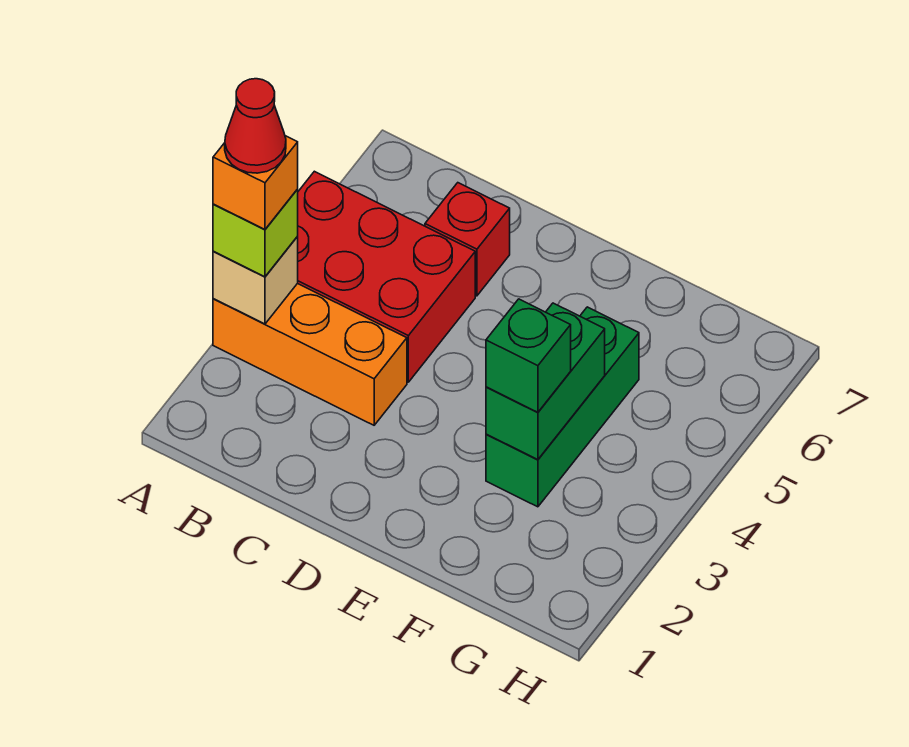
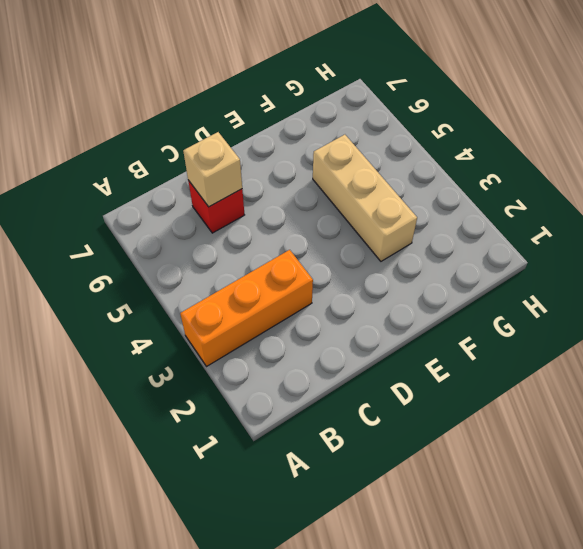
tan brick C6 level 2 -> tan brick A3 level 2
tan brick F3:F5 level 1 -> green brick F3:F5 level 1
none -> red brick A4:C5 level 1
none -> green brick F3:F4 level 2

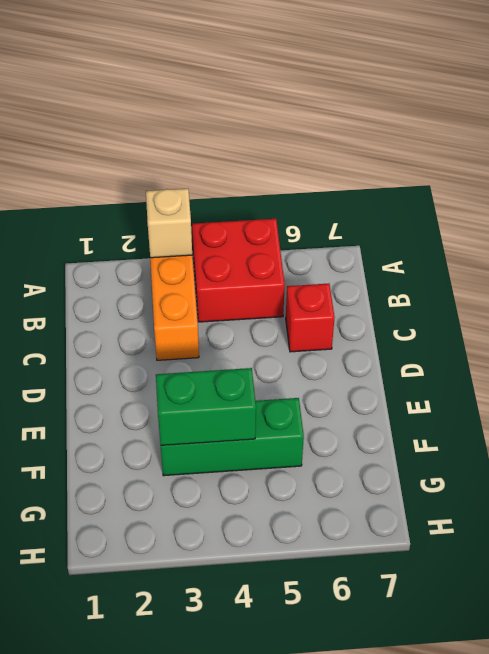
red brick A4:B5 level 1 -> red brick A4:C5 level 1
none -> lime brick A3 level 3
none -> green brick F3 level 3

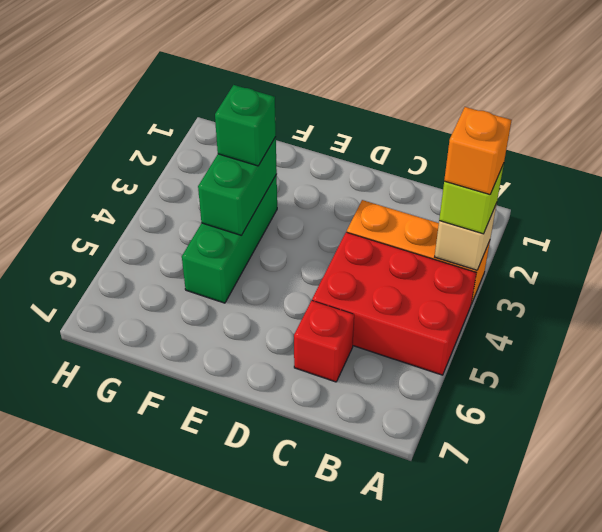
none -> red cone A3 level 5

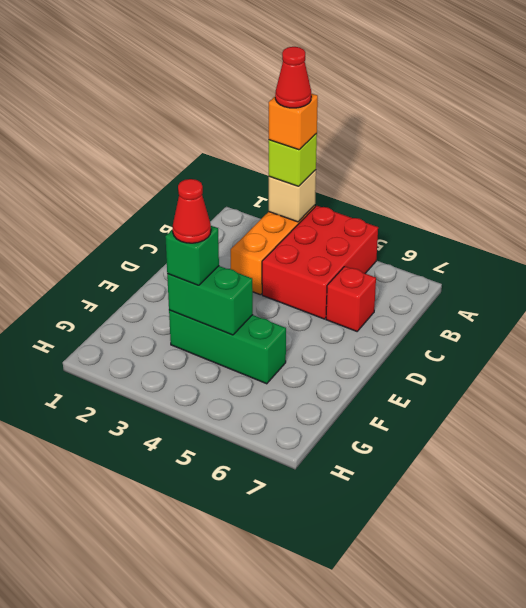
red cone F3 level 4 -> none

